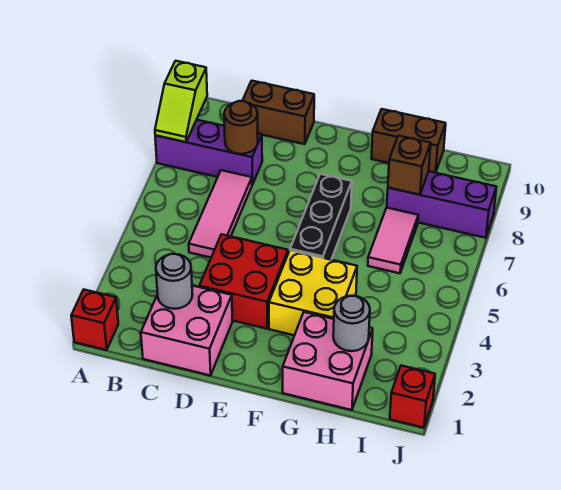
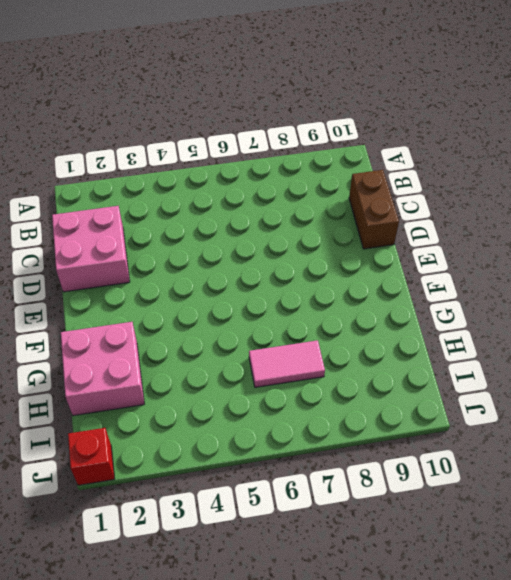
none -> red brick A1 level 1
none -> purple brick A8:C8 level 1
none -> pink tile C5:C7 level 1

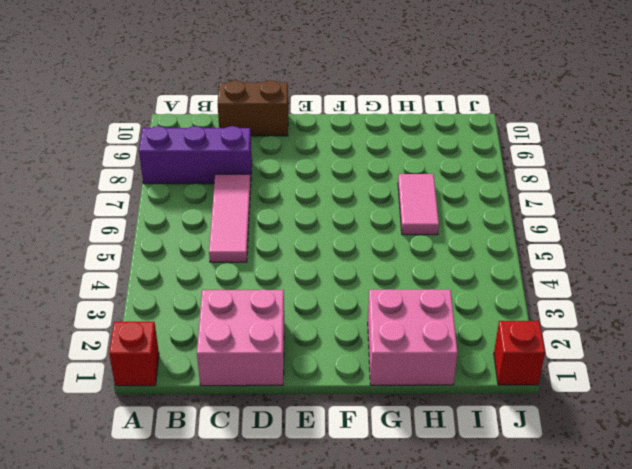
none -> red brick D3:E4 level 1
none -> yellow brick F3:G4 level 1
none -> black brick F5:F7 level 1

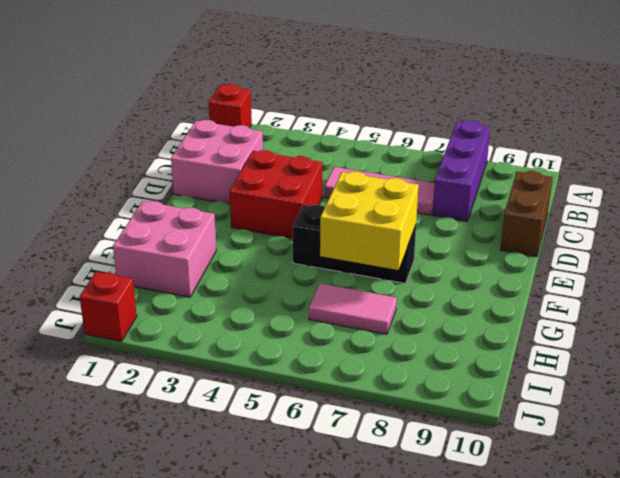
yellow brick F6:G7 level 2 -> yellow brick F3:G4 level 1
none -> brown brick G10:H10 level 1
none -> purple brick H8:J8 level 1
none -> lime slope A8:A9 level 2 top 9

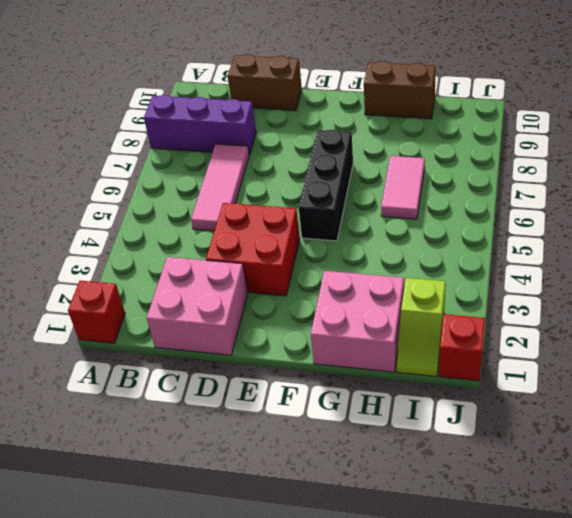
lime slope I1:I2 level 1 top 2 -> lime slope A8:A9 level 2 top 9
none -> yellow brick F3:G4 level 1
none -> purple brick H8:J8 level 1
none -> grey round brick C2 level 2

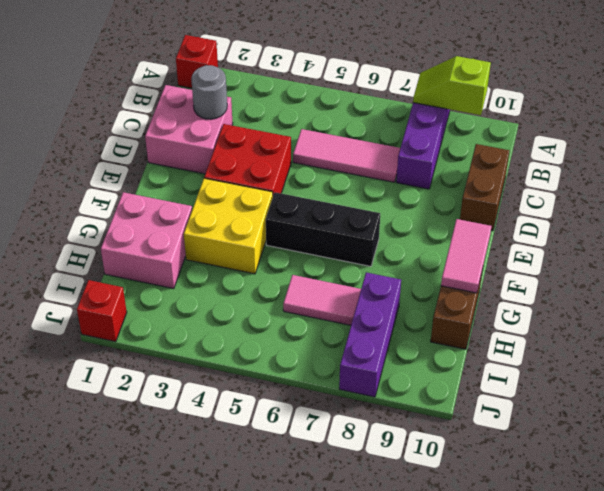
pink tile F10:G10 level 2 -> none
none -> brown round brick C8 level 2
none -> grey round brick H2 level 2
none -> brown brick H8 level 2

